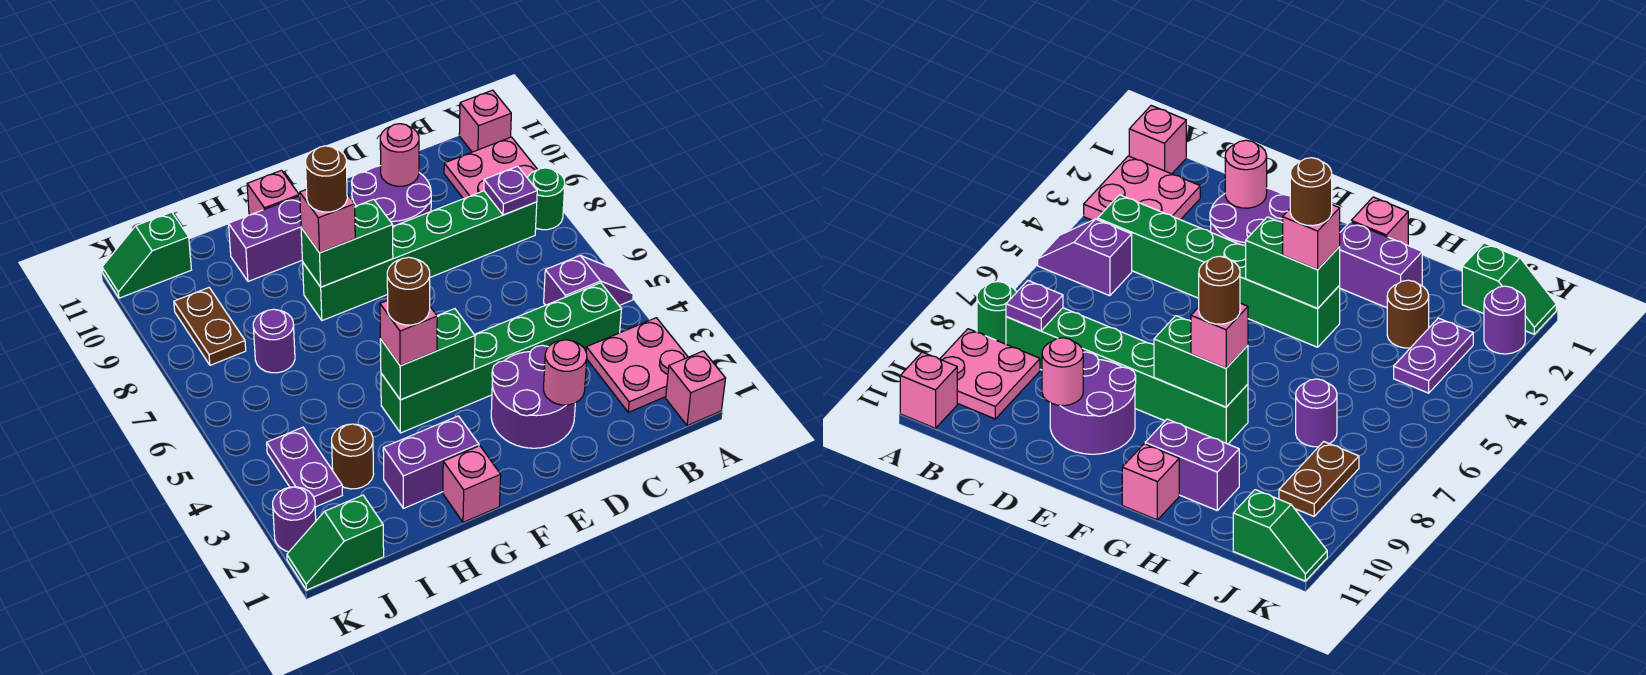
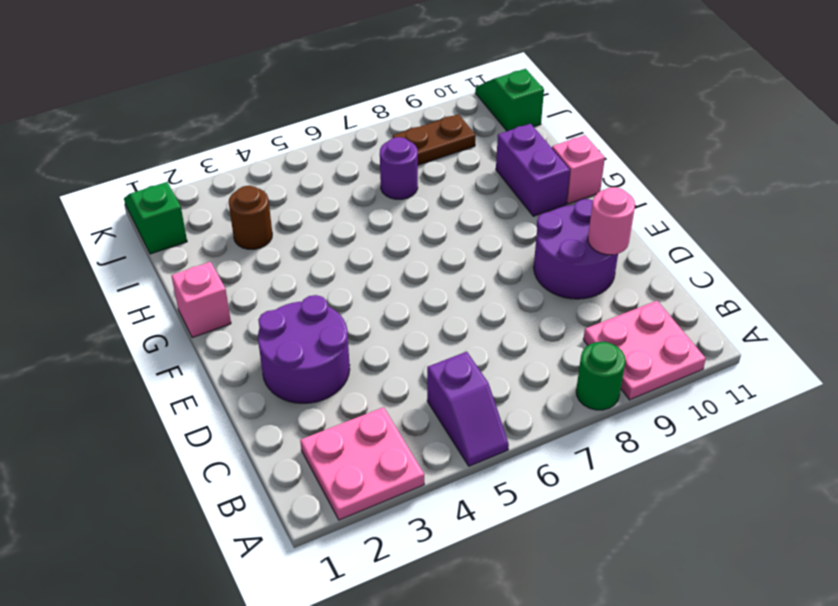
none -> pink brick A1 level 1
none -> pink brick A11 level 1
none -> green brick B4:G4 level 1
none -> green brick B8:G8 level 1

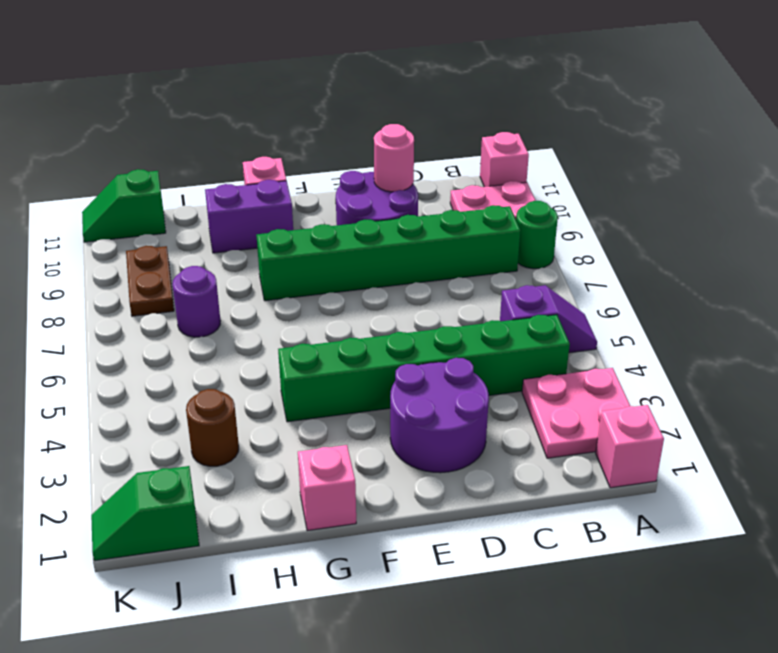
none -> purple brick G2:H2 level 1
none -> purple plate J3:J4 level 1
none -> purple round brick K2 level 1
none -> purple plate B8 level 2

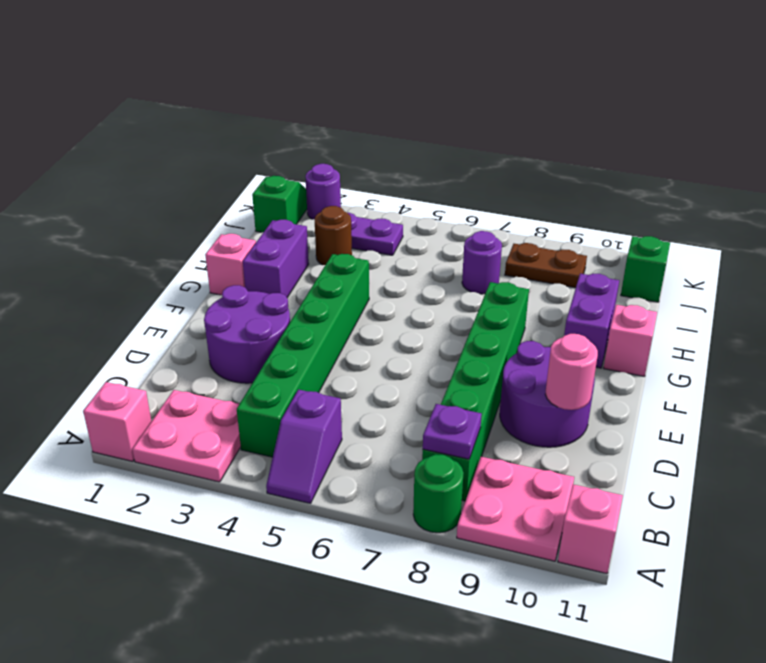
none -> pink round brick D2 level 2
none -> green brick F4:G4 level 2
none -> green brick F8:G8 level 2
none -> pink brick G4 level 3

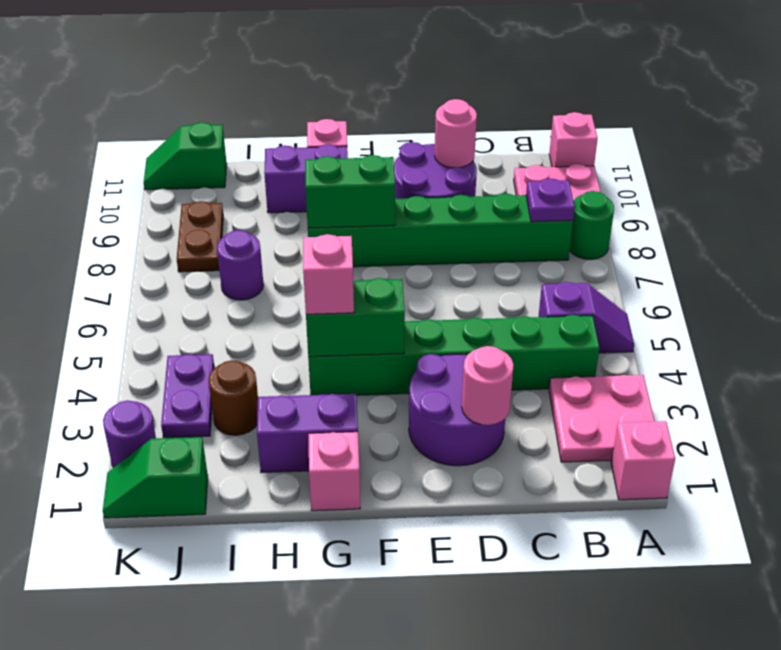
none -> pink brick G8 level 3
none -> brown round brick G4 level 4
none -> brown round brick G8 level 4

